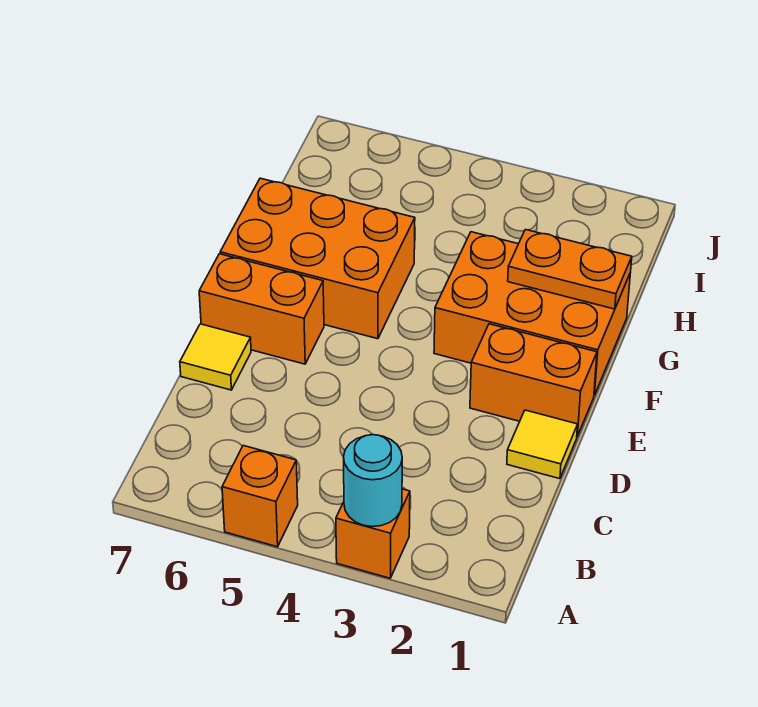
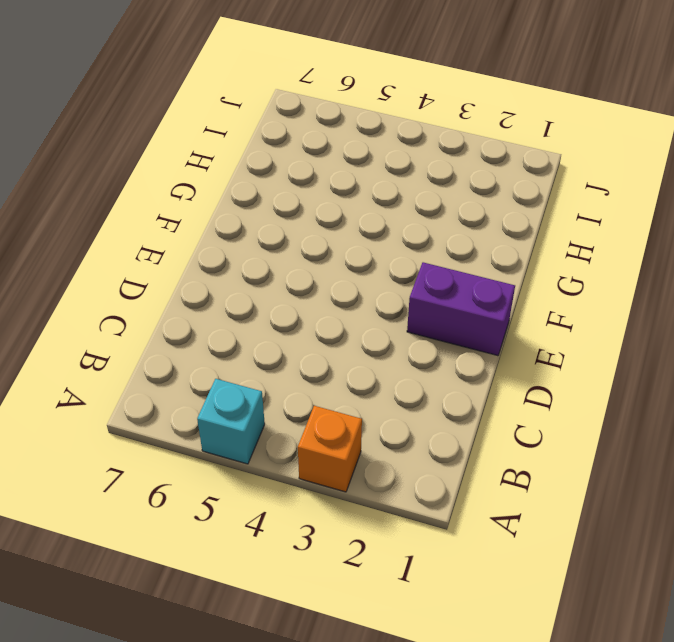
cyan brick A5 level 1 -> orange brick A5 level 1
purple brick E1:E2 level 1 -> orange brick E1:E2 level 1
none -> yellow tile D1 level 1
none -> yellow tile D7 level 1

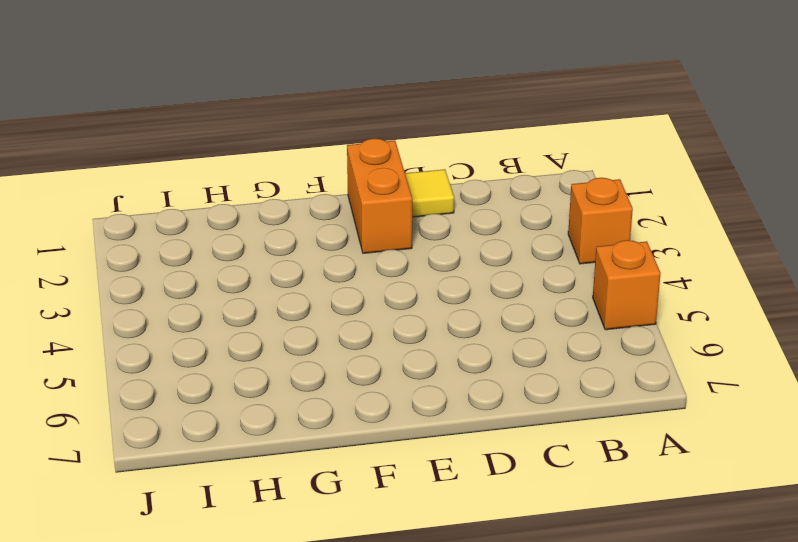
none -> yellow tile D7 level 1
none -> orange brick E6:E7 level 1

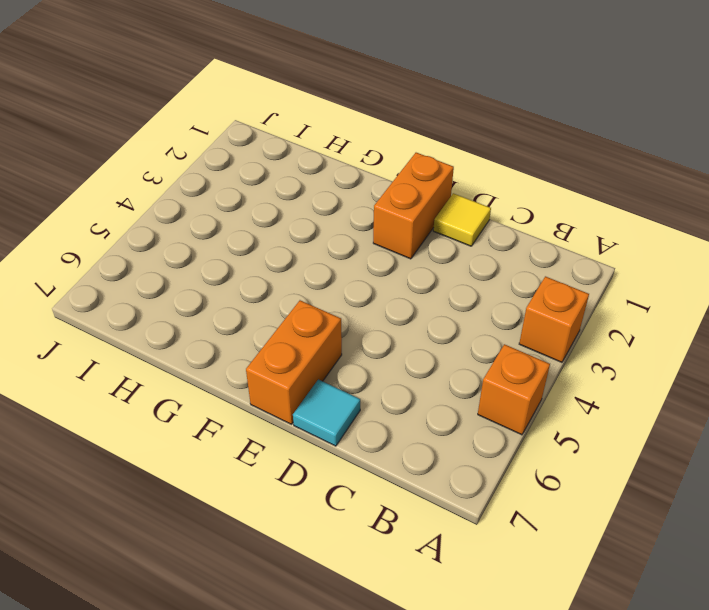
cyan tile D7 level 1 -> yellow tile D7 level 1
none -> orange brick F1:G3 level 1
none -> orange brick F5:G7 level 1

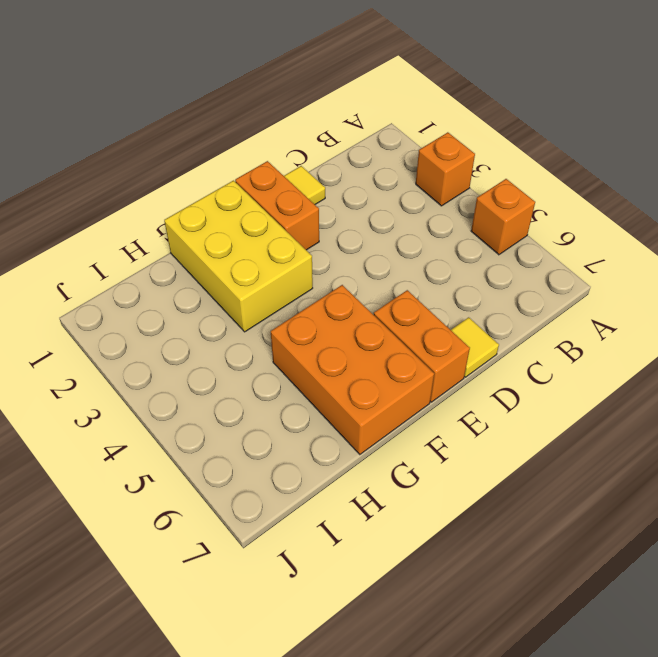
yellow brick F1:G3 level 1 -> orange brick F1:G3 level 1
none -> cyan round brick A3 level 2
none -> orange plate G1:G2 level 2

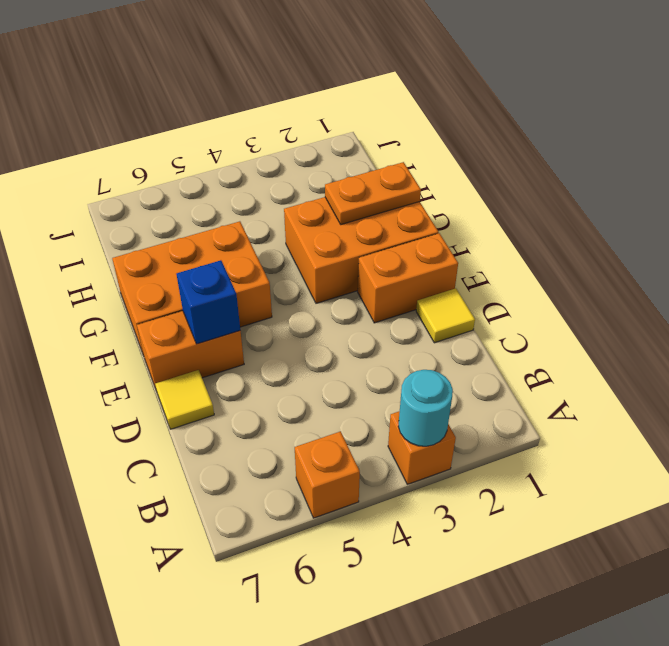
blue brick E6 level 2 -> none

